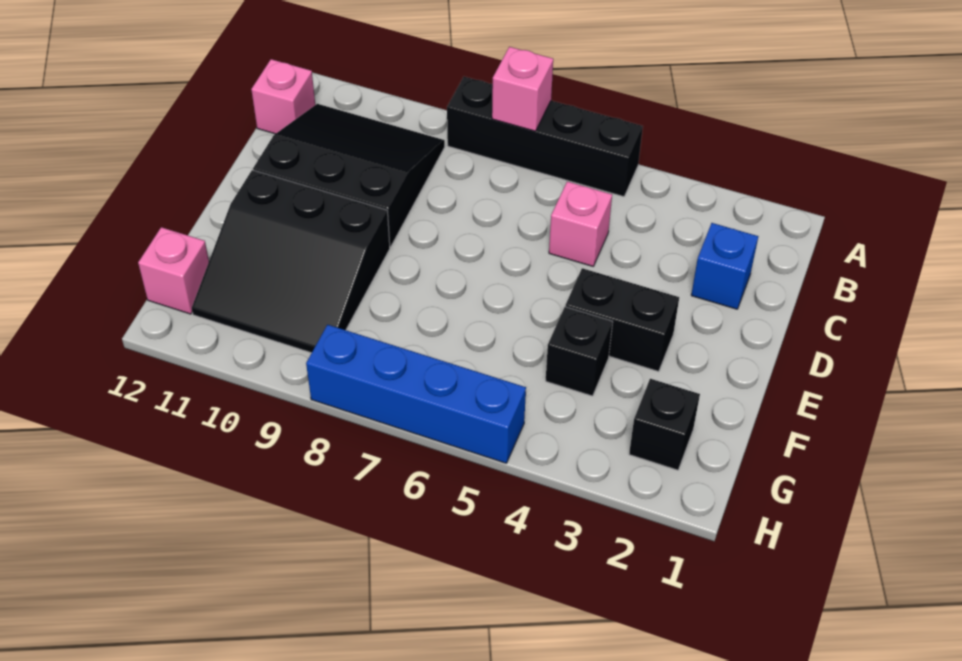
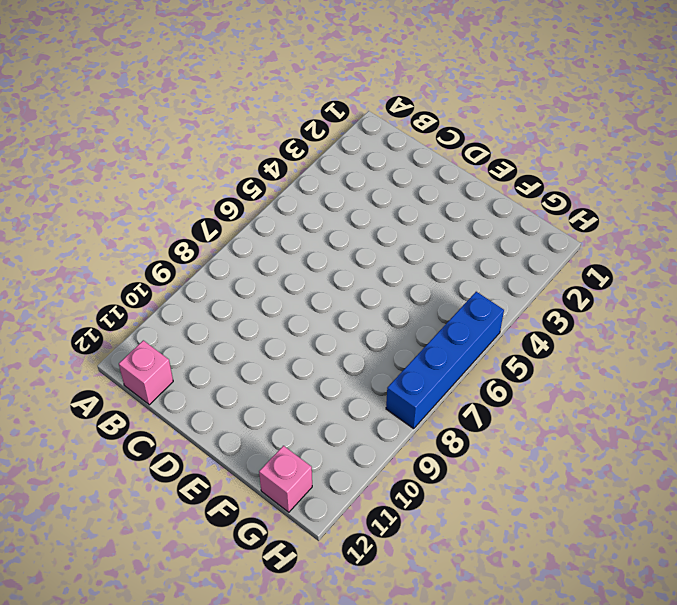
none -> black brick A5:A8 level 1
none -> black slope B9:D11 level 1 top D
none -> blue brick C2 level 1

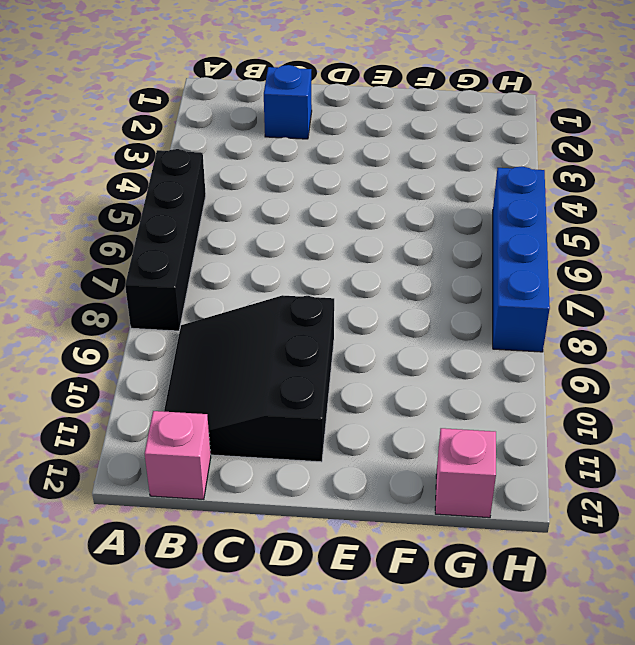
none -> pink brick C5 level 1
none -> black brick E3:E4 level 1
none -> black slope E9:G11 level 1 top E

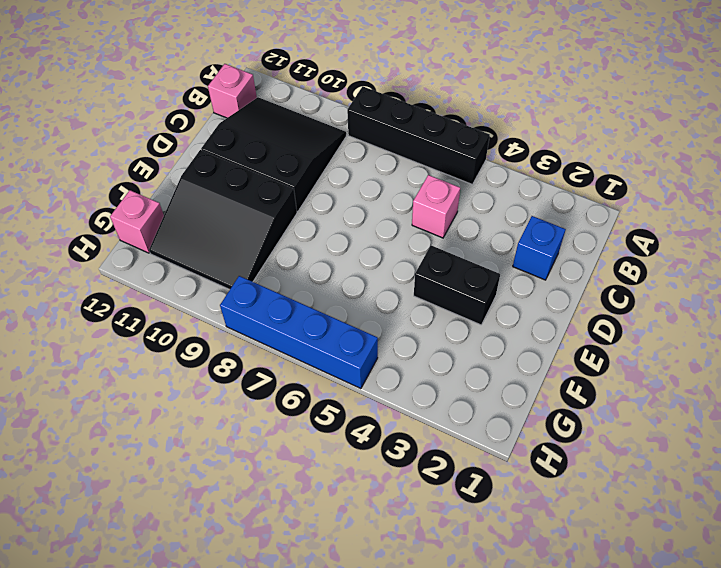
none -> black brick F4 level 1
none -> black brick G2 level 1
none -> pink brick A7 level 2

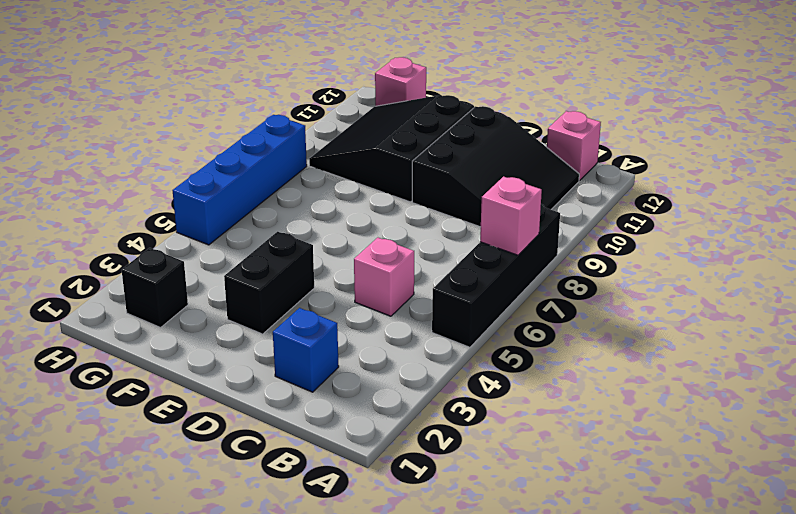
none -> black brick F4 level 1

